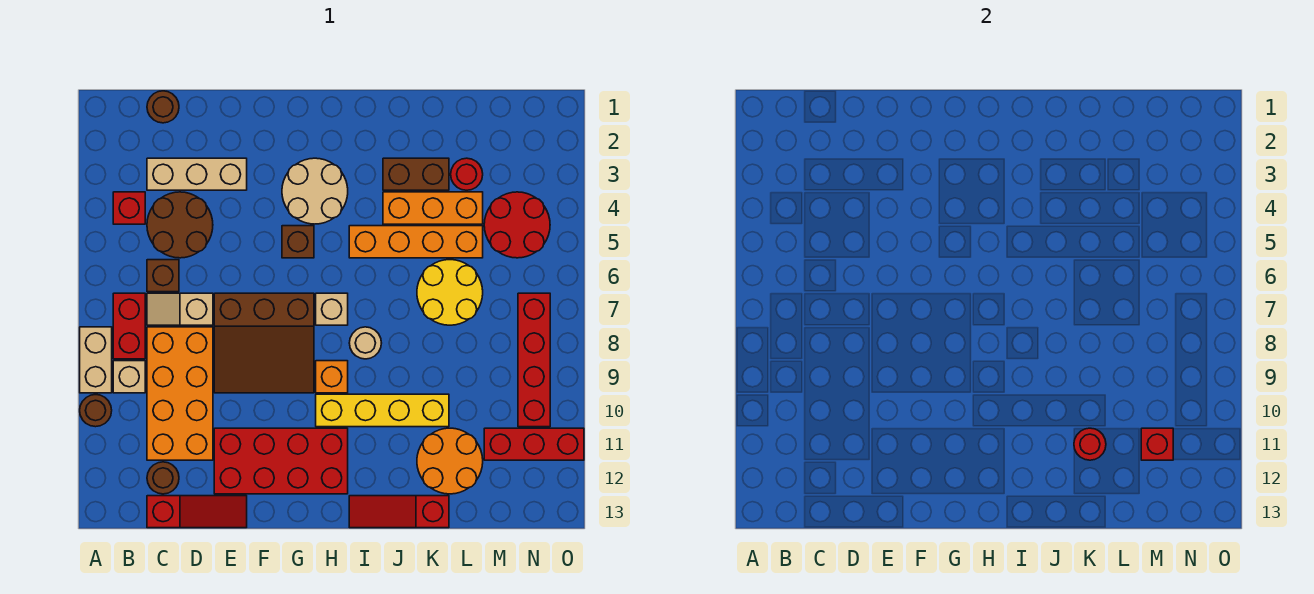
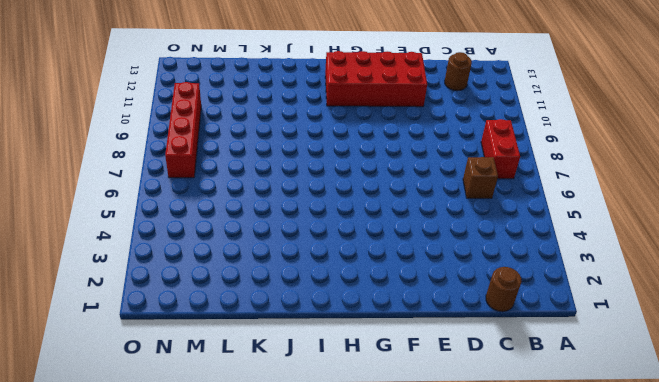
none -> tan brick A8:A9 level 1
none -> brown round brick A10 level 1
none -> red brick B4 level 1
none -> tan brick B9 level 1

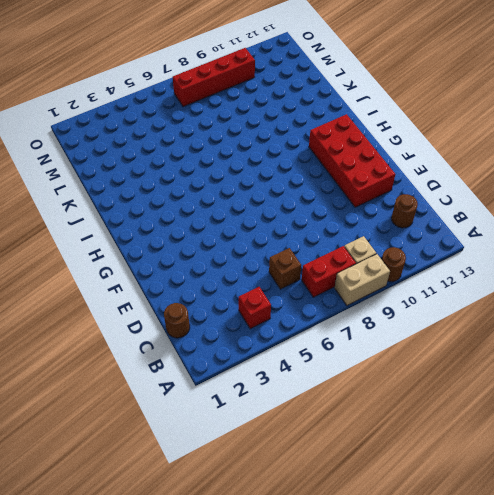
none -> tan brick C3:E3 level 1
none -> brown round brick C4:D5 level 1
none -> tan slope C7:D7 level 1 top D
none -> orange brick C8:D11 level 1

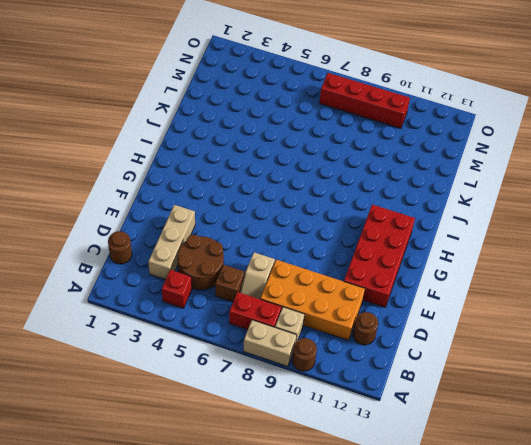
none -> red slope C13:E13 level 1 top C
none -> brown slope E7:G9 level 1 top 7
none -> tan round brick G3:H4 level 1
none -> brown brick G5 level 1

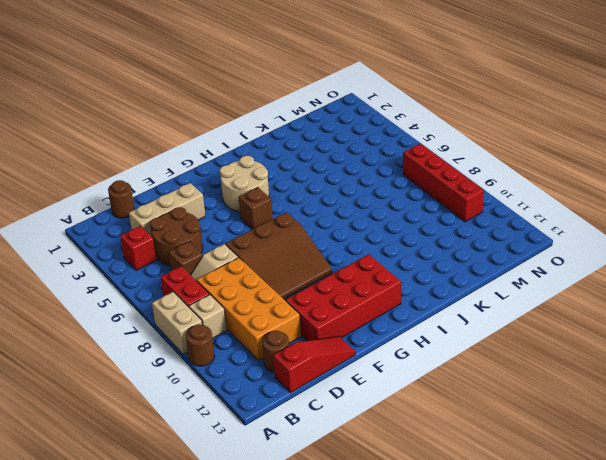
none -> tan brick H7 level 1
none -> orange brick H9 level 1
none -> yellow brick H10:K10 level 1
none -> orange brick I5:L5 level 1

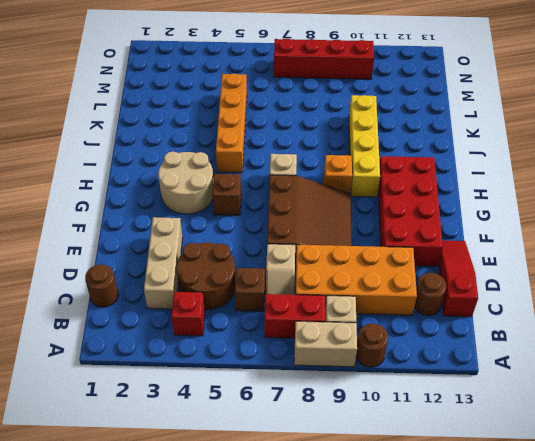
none -> tan round brick I8 level 1
none -> red slope I13:K13 level 1 top K
none -> brown brick J3:K3 level 1
none -> orange brick J4:L4 level 1

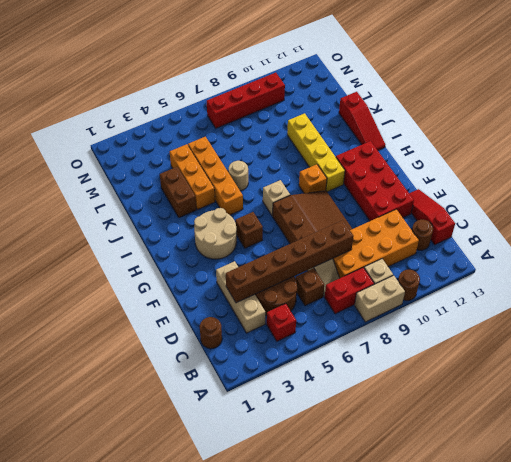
brown brick D3:D8 level 2 -> none
tan round brick J6 level 1 -> tan round brick I8 level 1
none -> yellow round brick K6:L7 level 1
none -> orange round brick K11:L12 level 1
none -> red round brick L3 level 1
none -> red round brick M4:N5 level 1

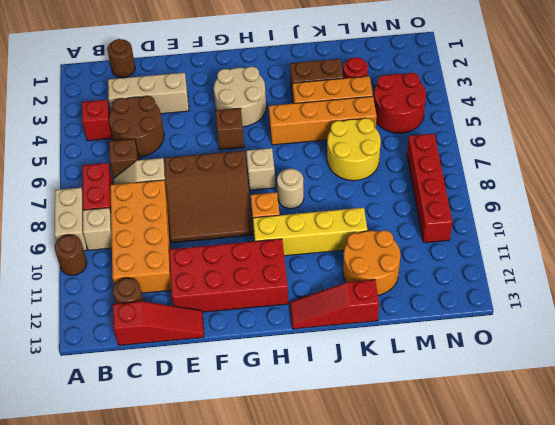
none -> red brick M11:O11 level 1
none -> red round brick K11 level 2
none -> red brick M11 level 2

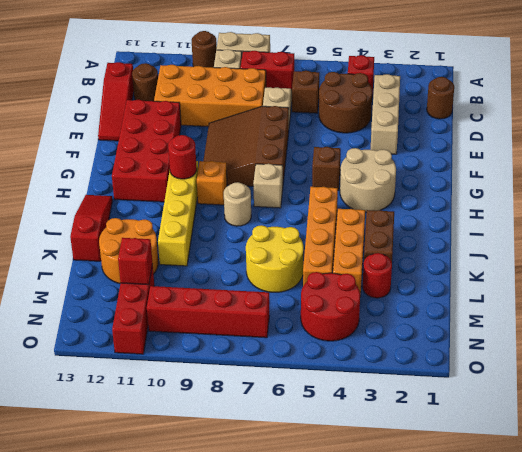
red round brick H10 level 2 -> red round brick K11 level 2

